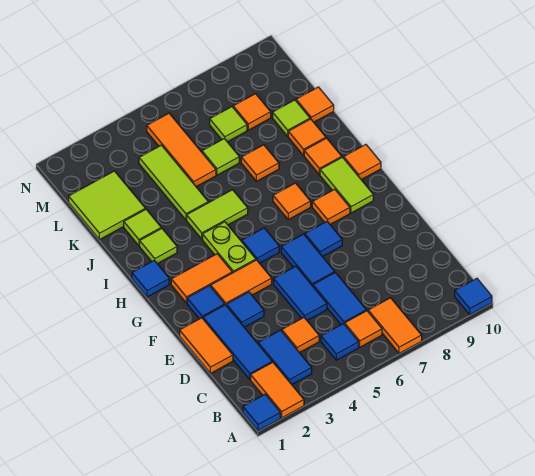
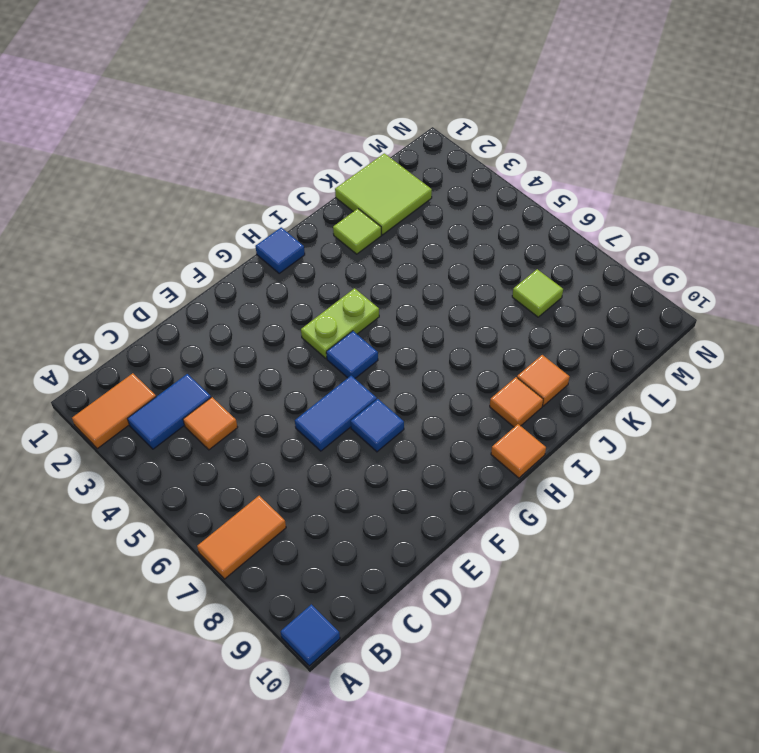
none -> blue tile A1 level 1
none -> blue tile B5 level 1
none -> orange tile B6 level 1
none -> blue tile C2:E2 level 1

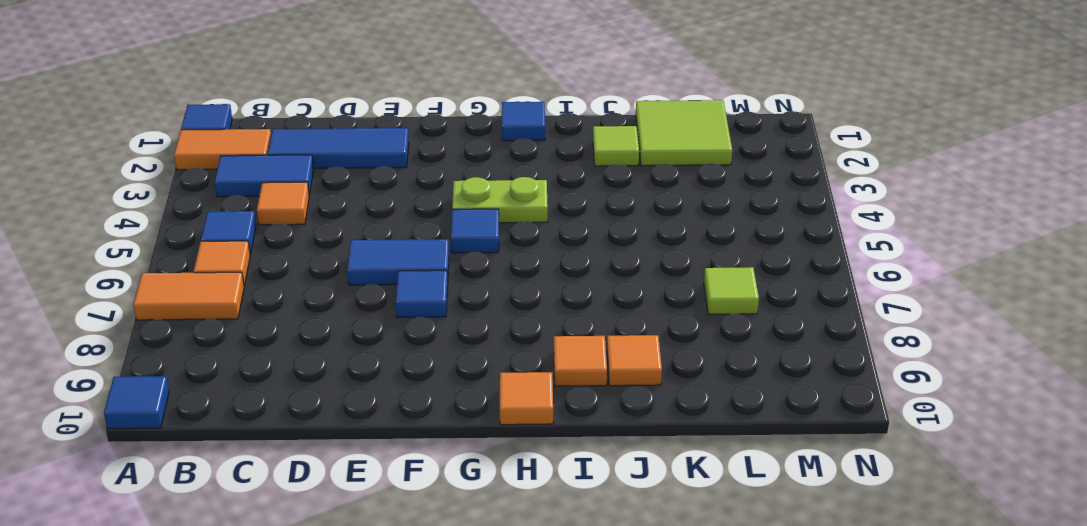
none -> blue tile C6:D6 level 1
none -> orange tile D1:E1 level 1
none -> blue tile D5:E5 level 1
none -> blue tile E3 level 1

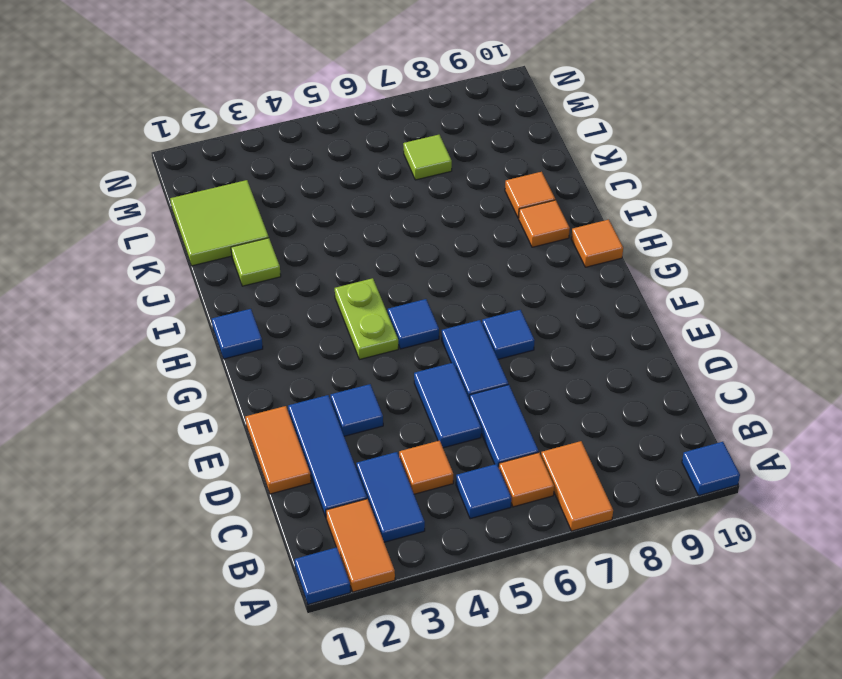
none -> blue tile F2 level 1
none -> orange tile F3:F4 level 1
none -> orange tile G2:G3 level 1
none -> orange tile G8 level 1

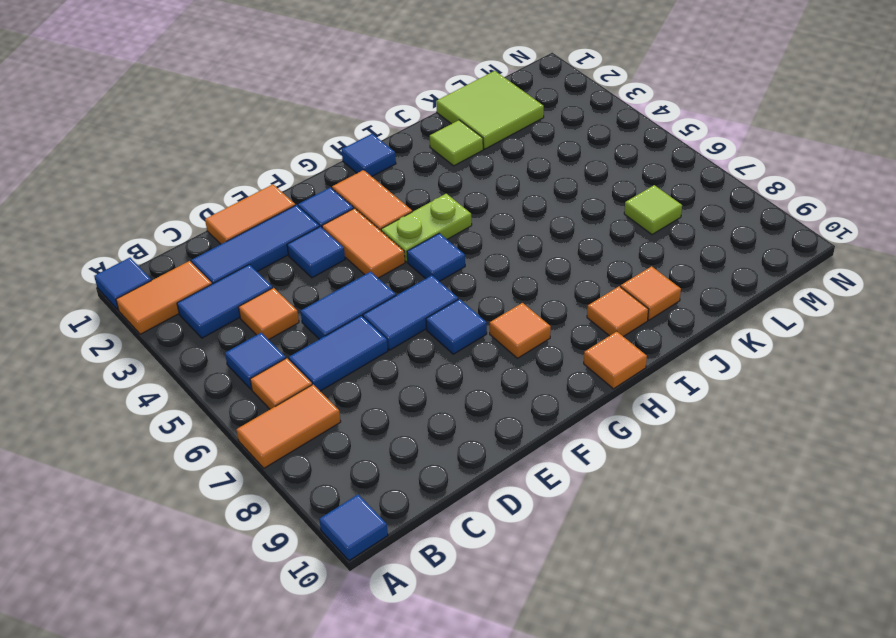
none -> lime tile G9:H9 level 1
none -> orange tile H7 level 1
none -> lime tile I2 level 1
none -> lime tile I4:I5 level 1

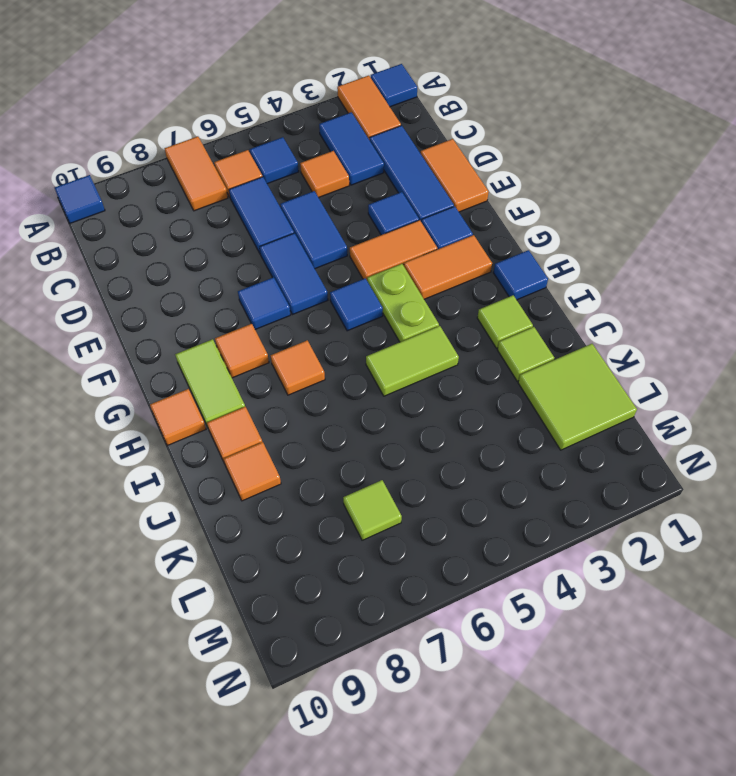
none -> lime tile J4:L4 level 1
none -> orange tile J7 level 1
none -> orange tile K5:M5 level 1
none -> lime tile K6 level 1

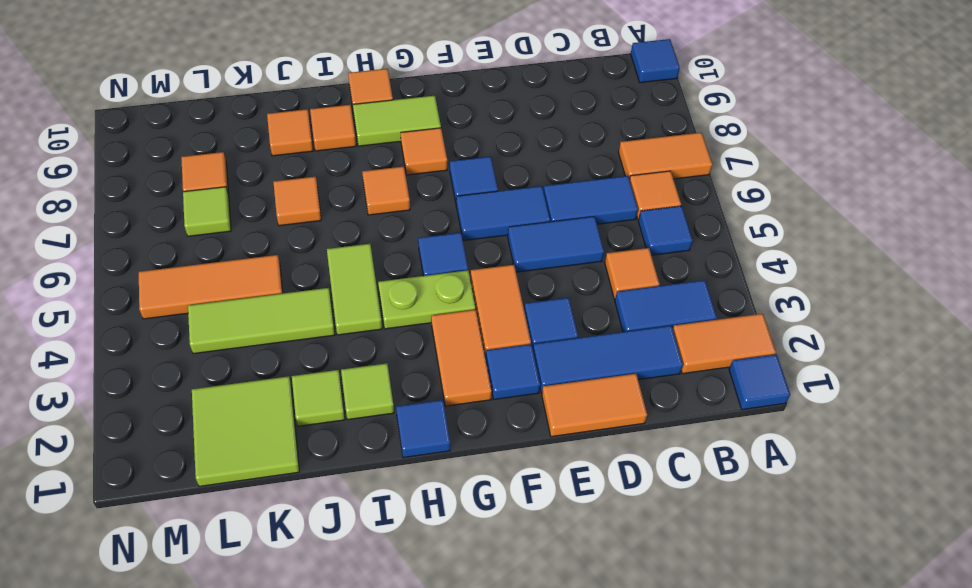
none -> lime tile K6 level 1
none -> lime tile K9 level 1
none -> orange tile K10 level 1

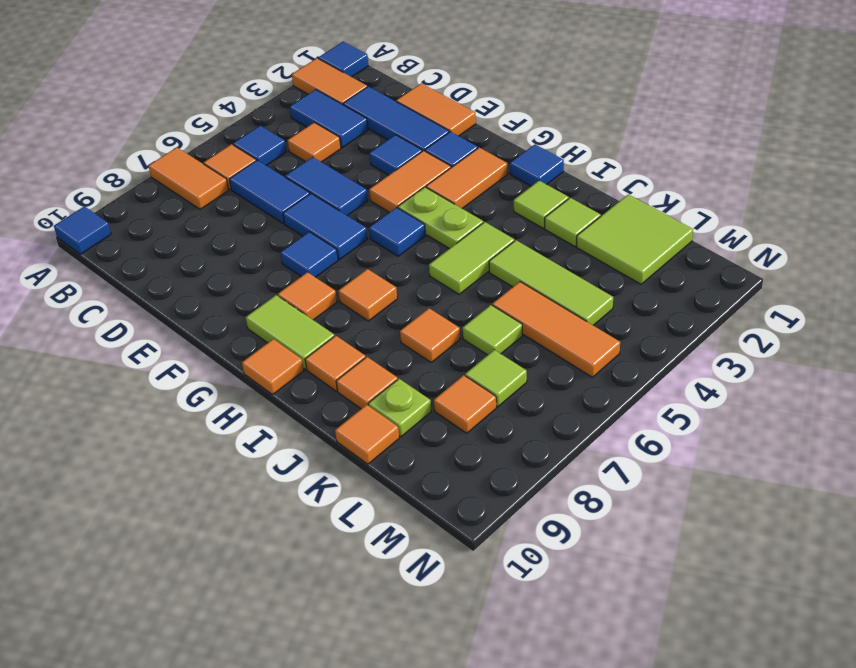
lime plate K9 level 1 -> lime tile K9 level 1

